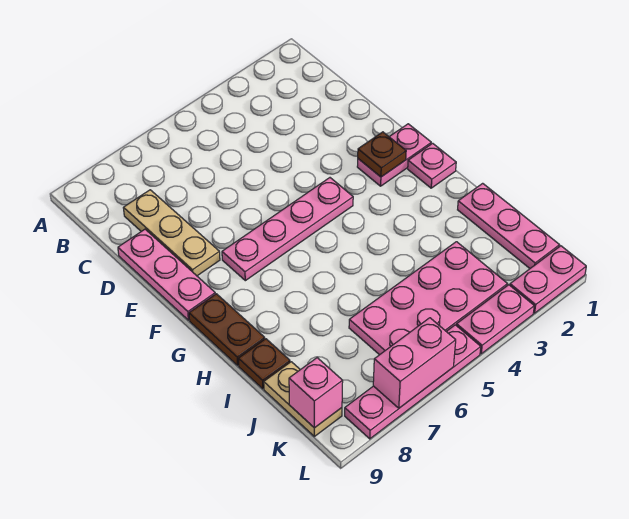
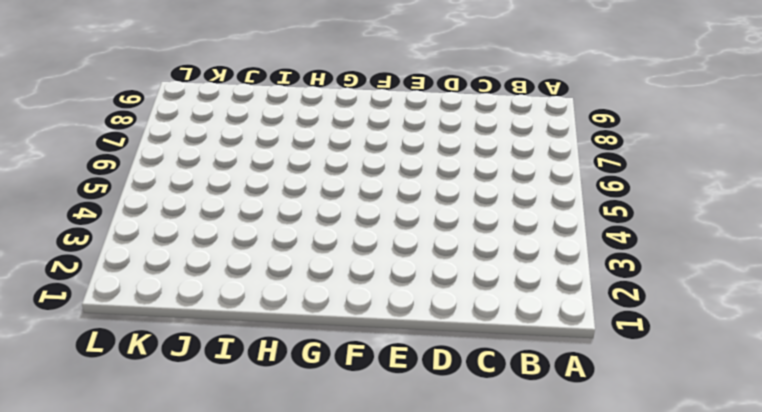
none -> tan plate C8:E8 level 1
none -> pink plate D9:F9 level 1
none -> pink plate F1:F2 level 1

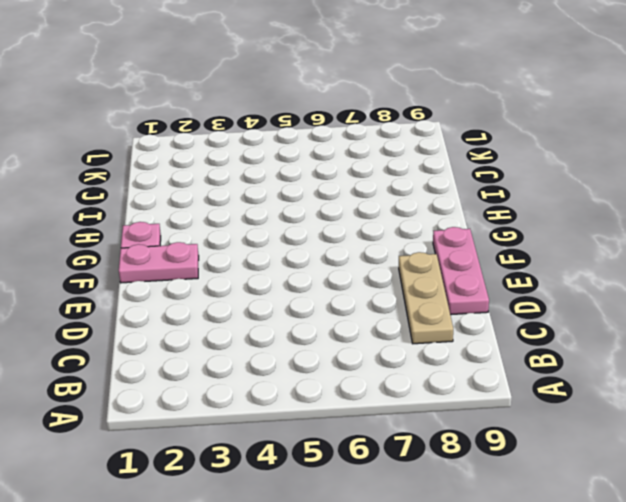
none -> pink plate F4:F7 level 1
none -> brown plate G9:H9 level 1
none -> pink plate I1:K1 level 1

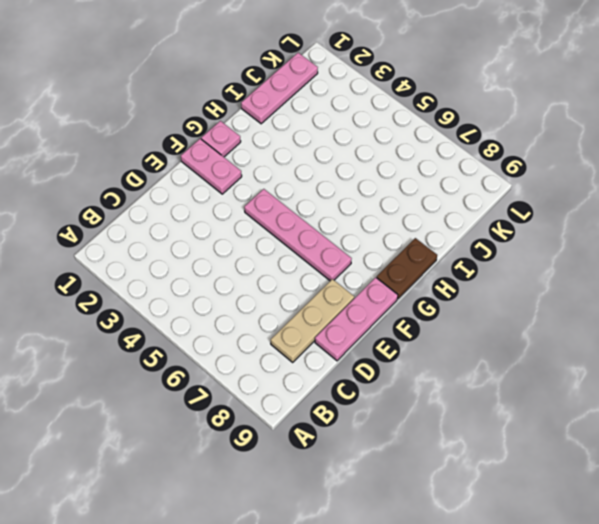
none -> brown plate I9 level 1
none -> pink plate J3:K6 level 1
none -> tan plate J9:K9 level 1

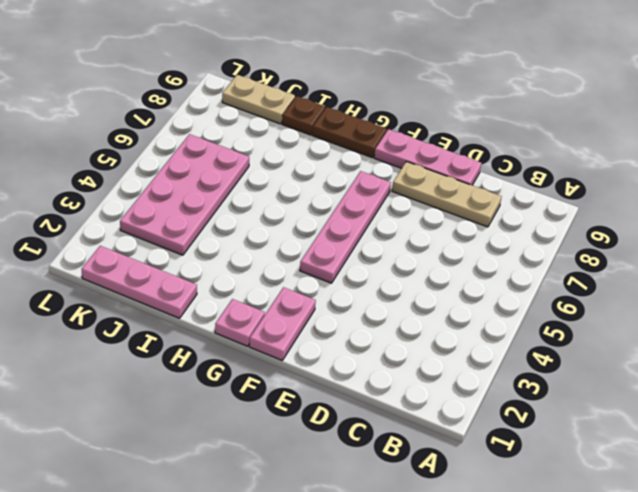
none -> pink plate L1:L2 level 1
none -> pink plate L3:L4 level 1
none -> pink plate L5:L8 level 1

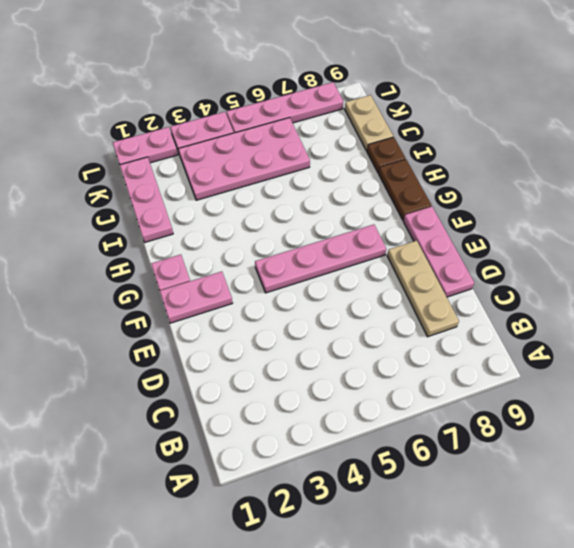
none -> brown plate F2 level 2
none -> pink brick K9 level 2
none -> pink brick L6:L7 level 2

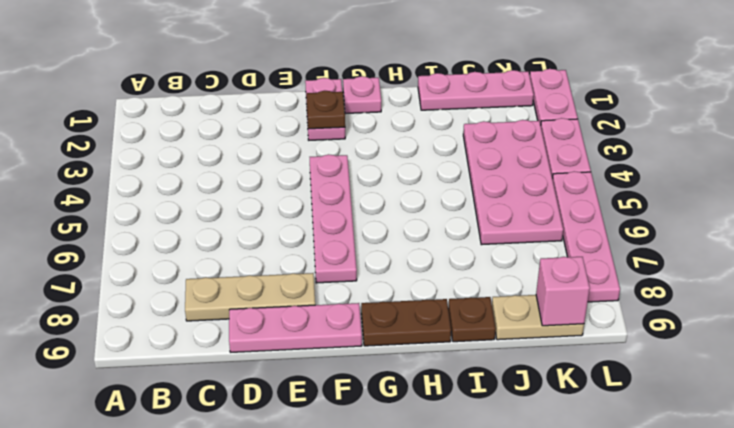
none -> pink brick L6:L7 level 2

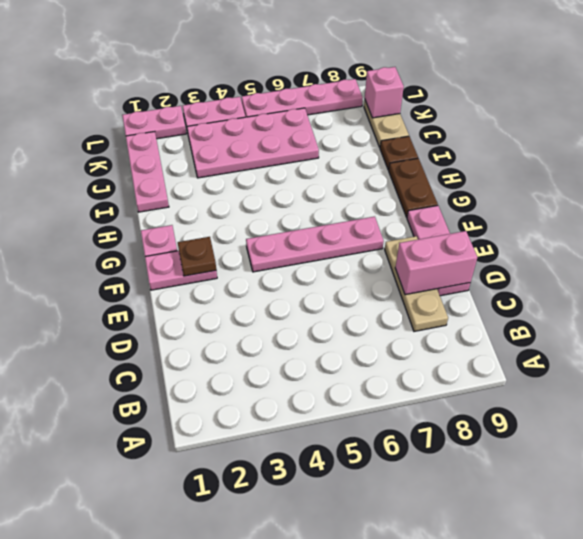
pink brick D8:D9 level 2 -> pink brick L6:L7 level 2

